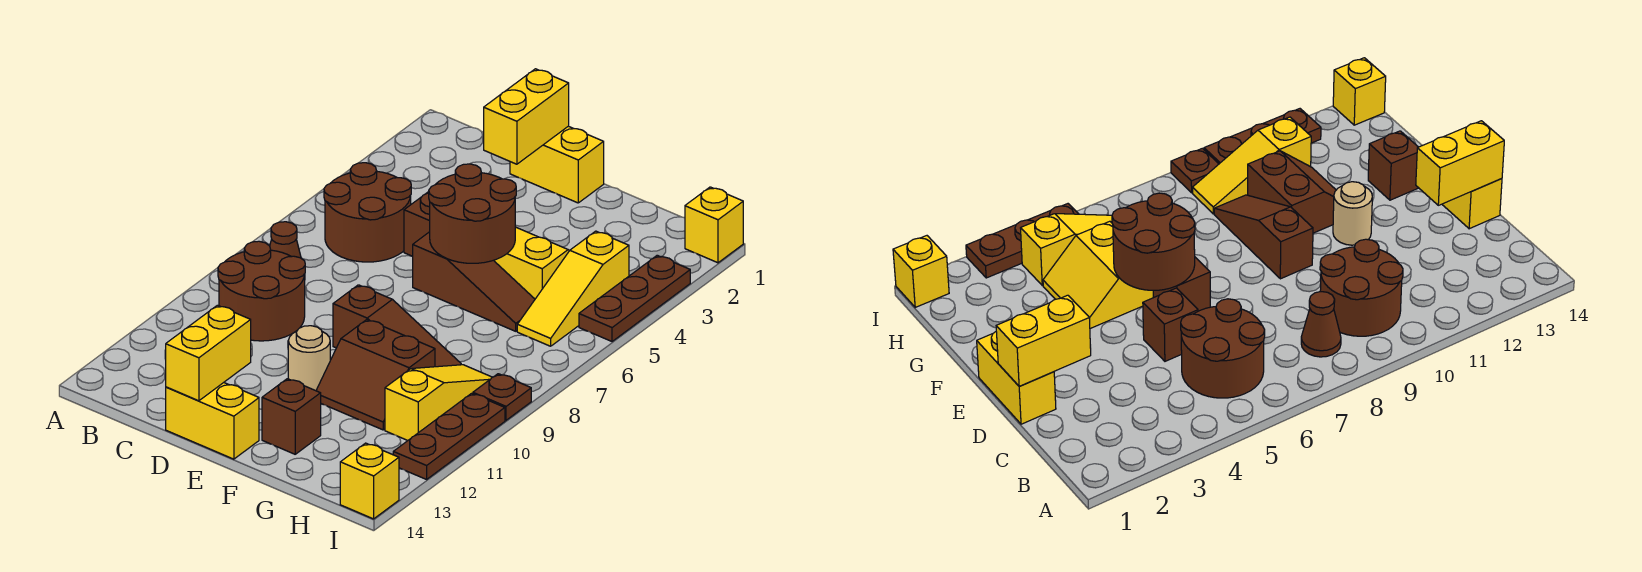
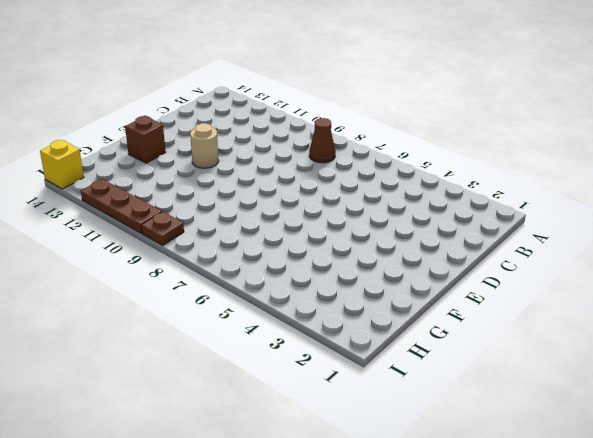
none -> brown round brick B5:C6 level 1
none -> brown round brick B9:C10 level 1
none -> yellow brick D1:E1 level 1

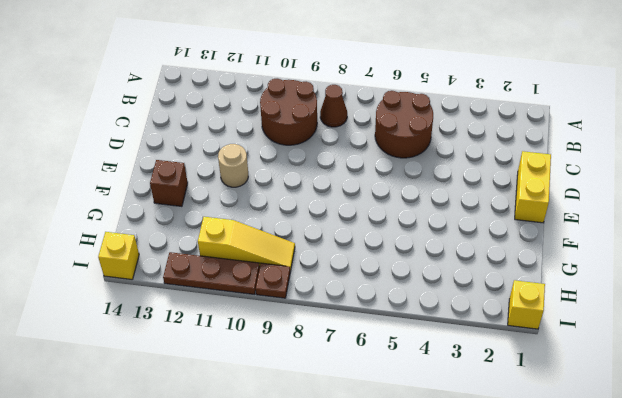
none -> brown brick D5 level 1
none -> yellow brick D14:E14 level 1
none -> brown slope E6:G6 level 1 top E

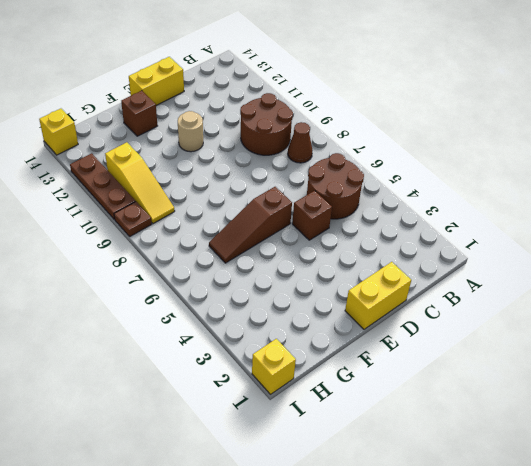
none -> brown slope E9:G9 level 1 top E
none -> yellow slope F4:G5 level 1 top 5
none -> brown slope F10:G11 level 1 top 10

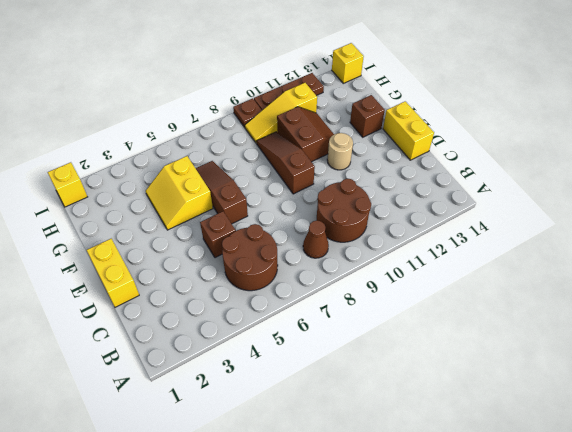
none -> yellow slope H4:H6 level 1 top 4
none -> brown plate I3:I5 level 1
none -> yellow brick D1:D2 level 2

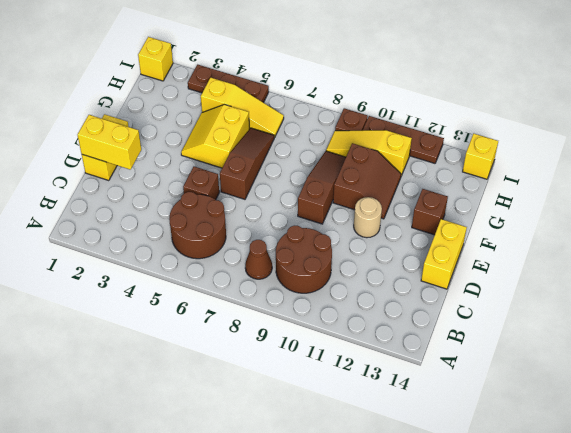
none -> yellow brick D13:D14 level 2
none -> brown round brick E5:F6 level 2

